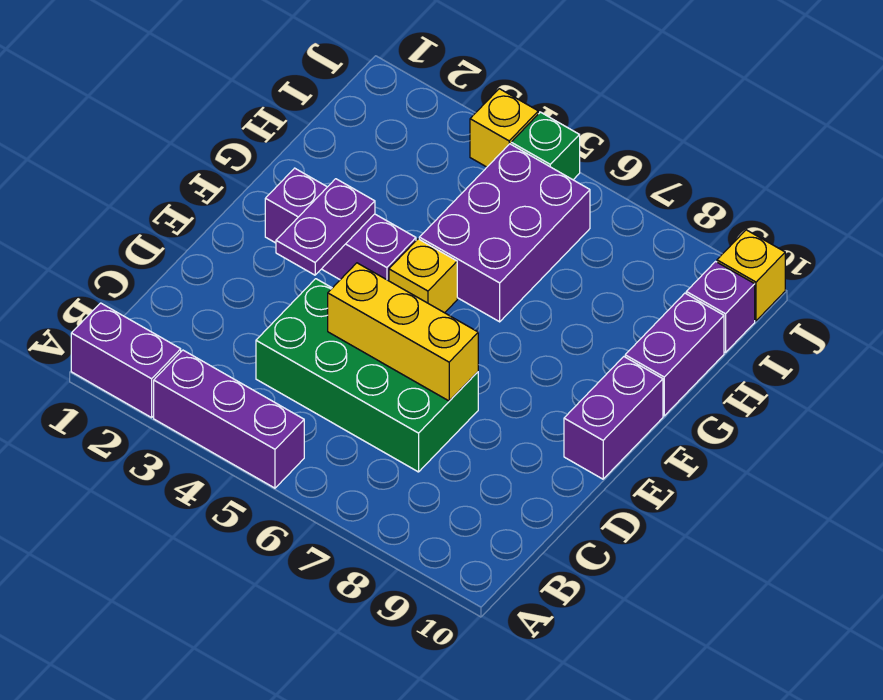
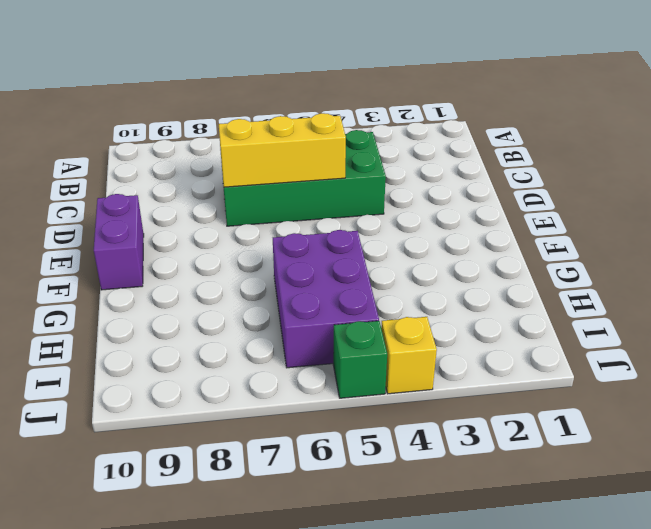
none -> purple brick A1:A2 level 1
none -> purple brick A3:A5 level 1
none -> purple brick F2:F4 level 1

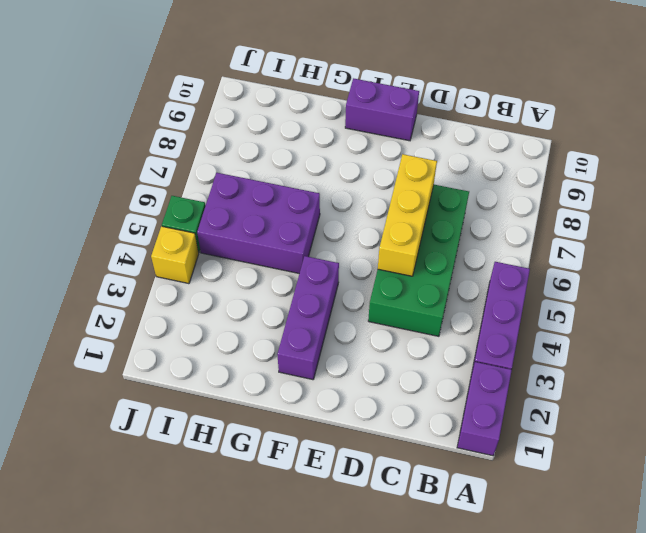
none -> yellow brick F5 level 1
none -> purple brick G10:H10 level 1
none -> purple brick I10 level 1

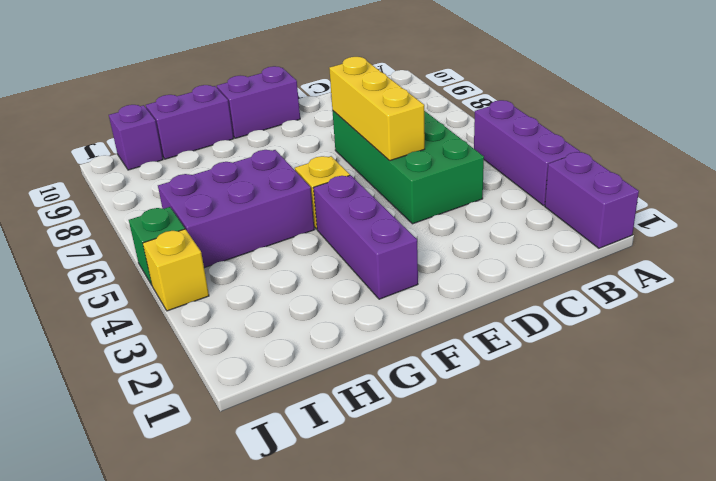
none -> yellow brick J10 level 1
none -> purple plate E3:F3 level 2

